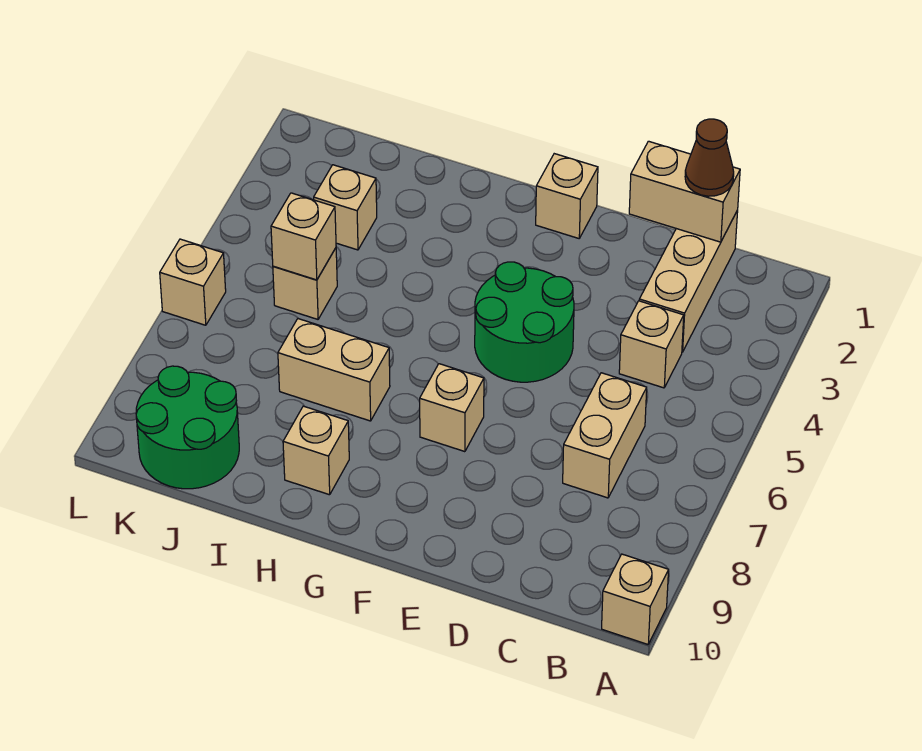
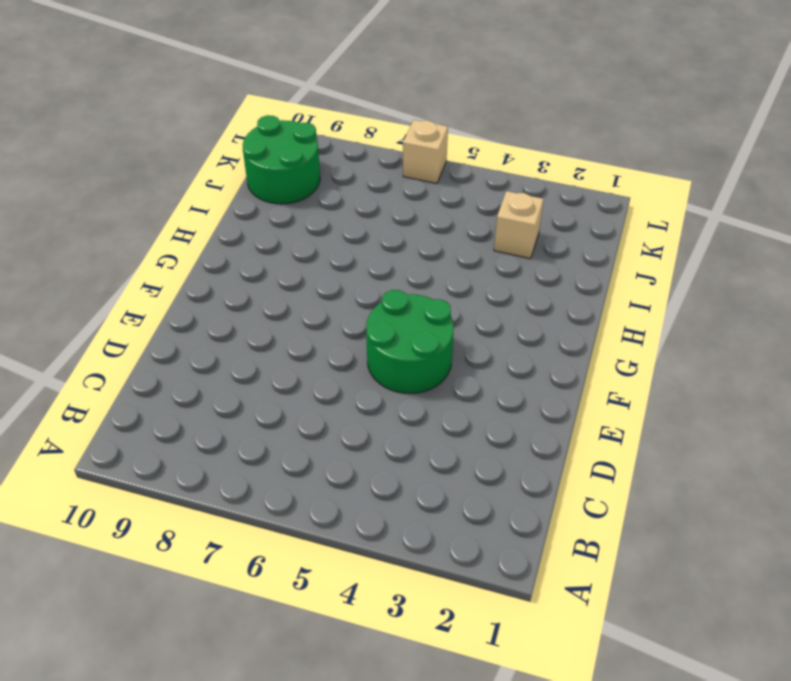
none -> tan brick A10 level 1
none -> tan brick C1:C3 level 1
none -> tan brick C4 level 1

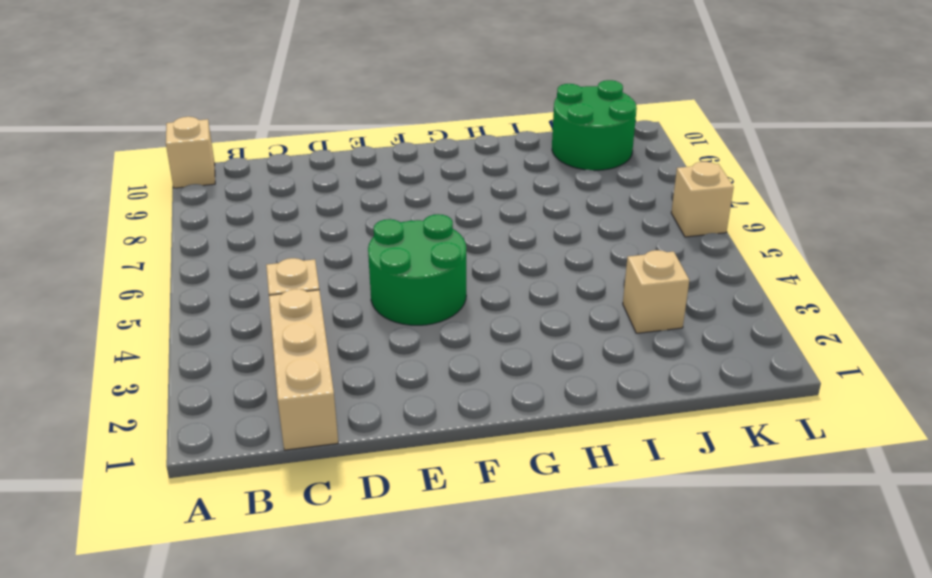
none -> tan brick C6:C7 level 1
none -> tan brick F1 level 1
none -> tan brick F7 level 1

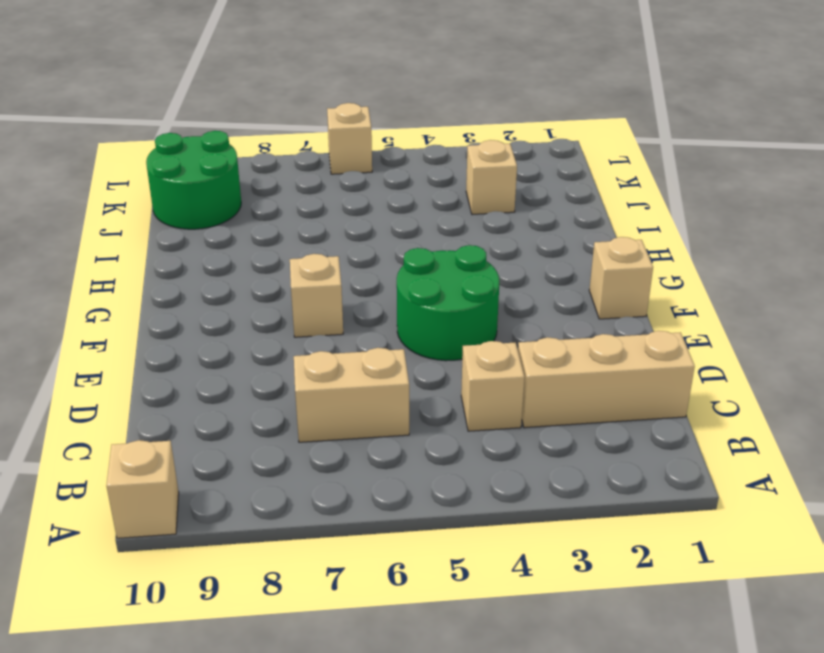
none -> tan brick H7:I7 level 1
none -> tan brick H9 level 1
none -> tan brick J5 level 1

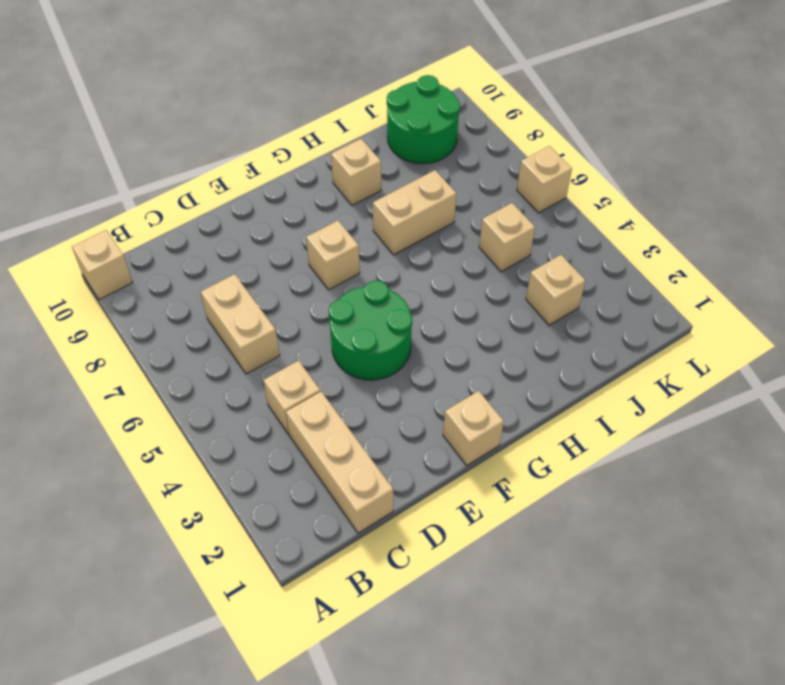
none -> tan brick C1:D1 level 2
none -> tan brick J5 level 2
none -> brown cone C1 level 3

